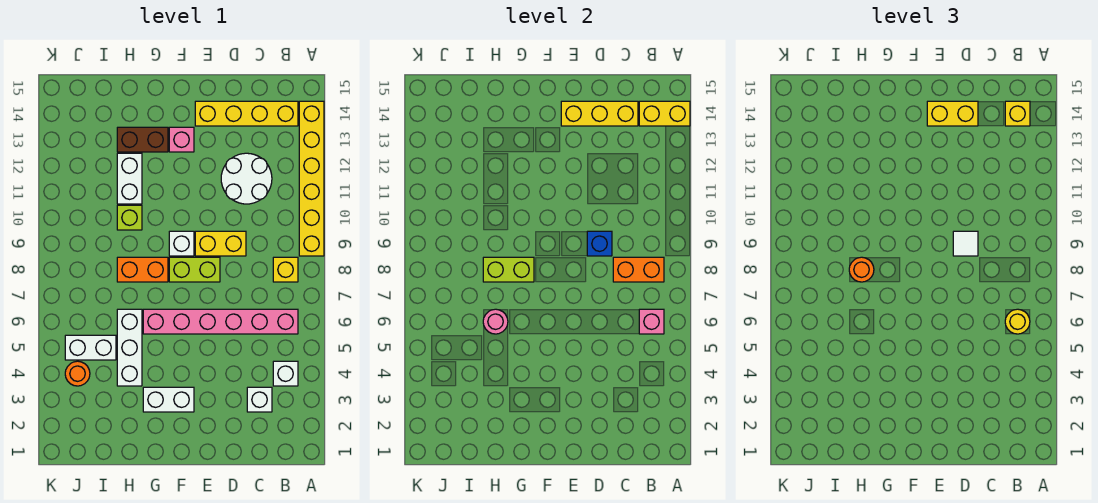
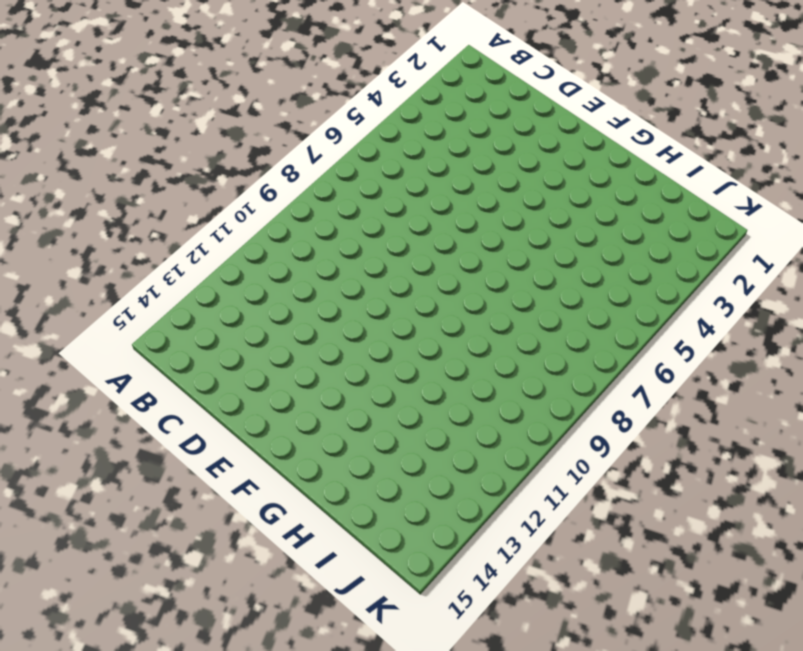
none -> yellow brick A9:A14 level 1
none -> white brick B4 level 1
none -> pink brick B6:G6 level 1
none -> yellow brick B8 level 1

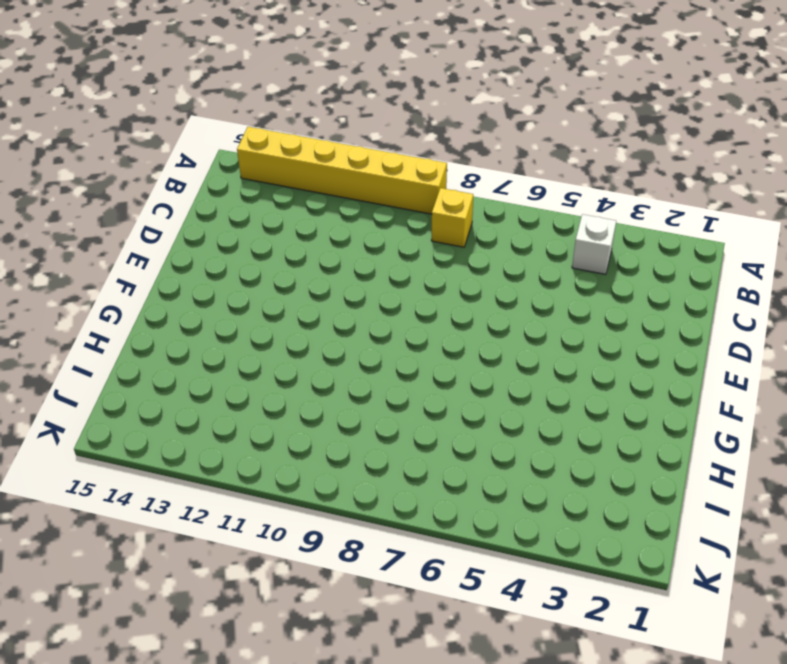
none -> pink brick B6:G6 level 1
none -> yellow brick B14:E14 level 1
none -> white brick C3 level 1
none -> white round brick C11:D12 level 1

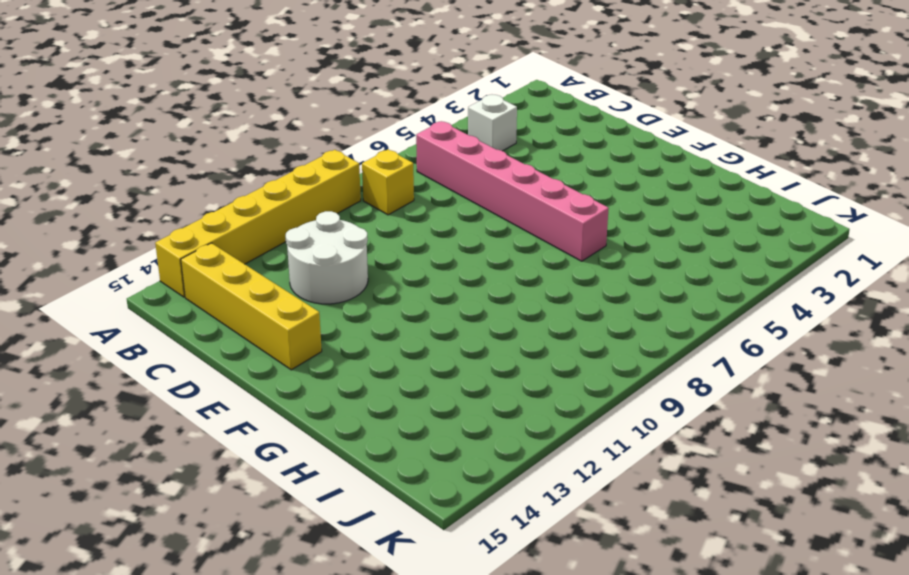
none -> white brick C3 level 1
none -> yellow brick D9:E9 level 1
none -> lime brick E8:F8 level 1
none -> white brick F3:G3 level 1

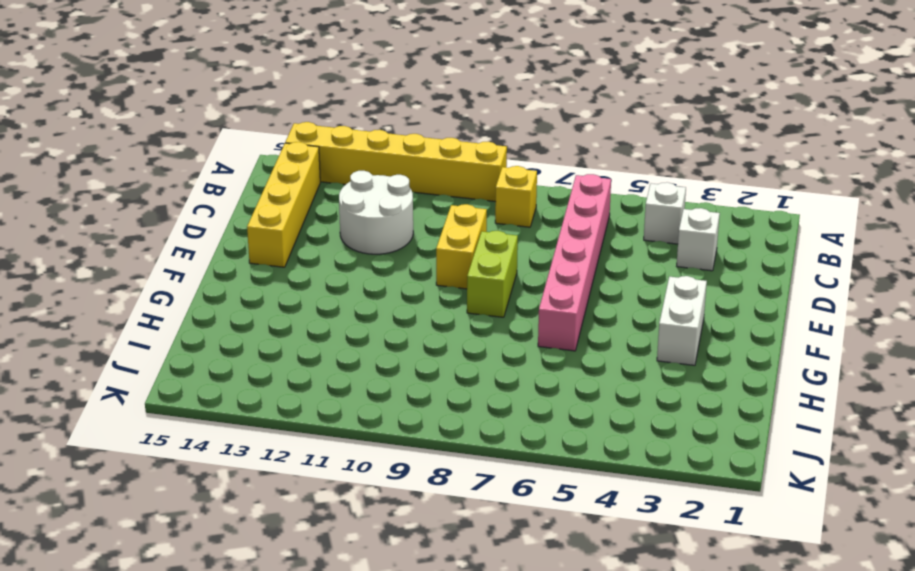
none -> white brick F9 level 1
none -> pink brick F13 level 1
none -> orange brick G8:H8 level 1
none -> brown brick G13:H13 level 1

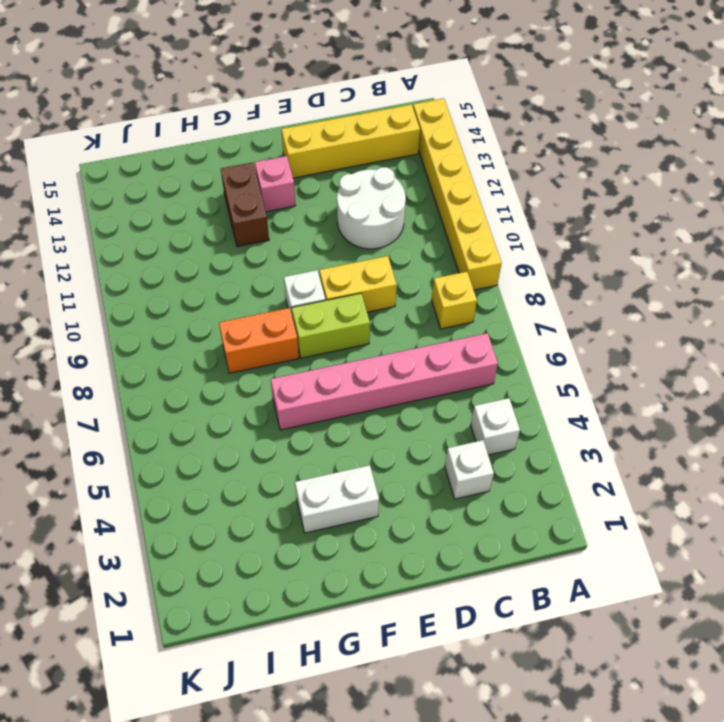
brown brick G12:G13 level 1 -> brown brick G13:H13 level 1
none -> white brick H4:H6 level 1
none -> lime brick H10 level 1
none -> white brick H11:H12 level 1
none -> white brick I5:J5 level 1

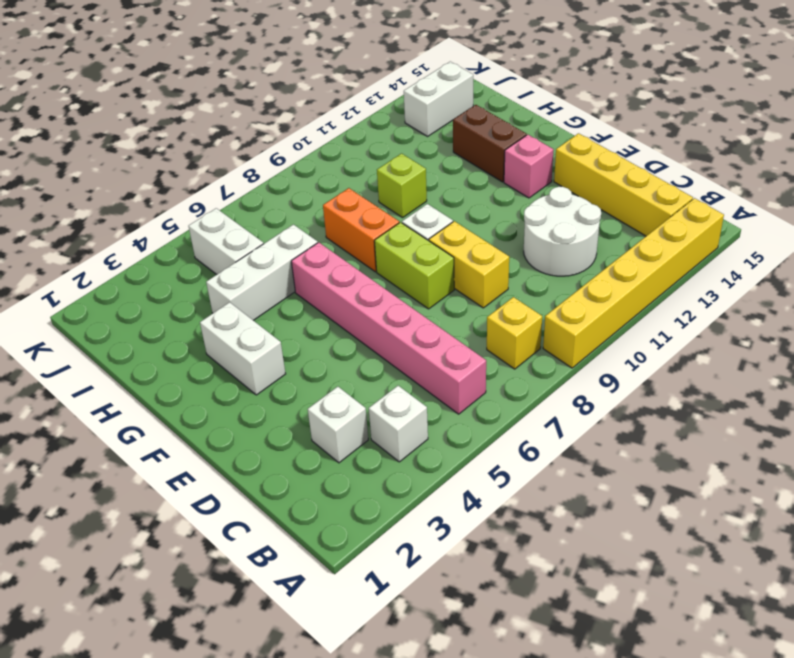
white brick J13:J14 level 1 -> white brick H11:H12 level 1
none -> orange round brick J4 level 1
none -> yellow brick A14:B14 level 2
none -> pink brick B6 level 2
none -> orange brick B8:C8 level 2

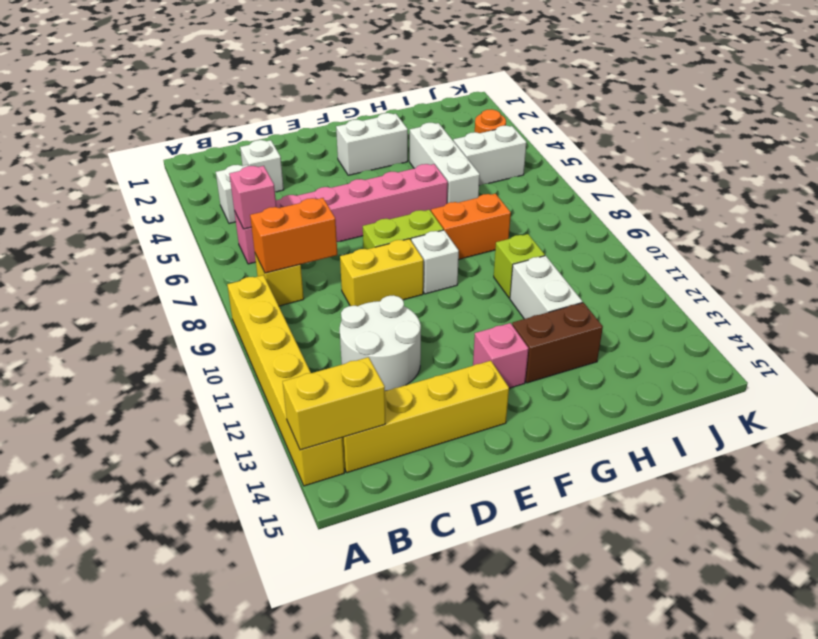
none -> yellow brick C14:E14 level 2
none -> blue brick D9 level 2
none -> lime brick G8:H8 level 2
none -> pink round brick H6 level 2

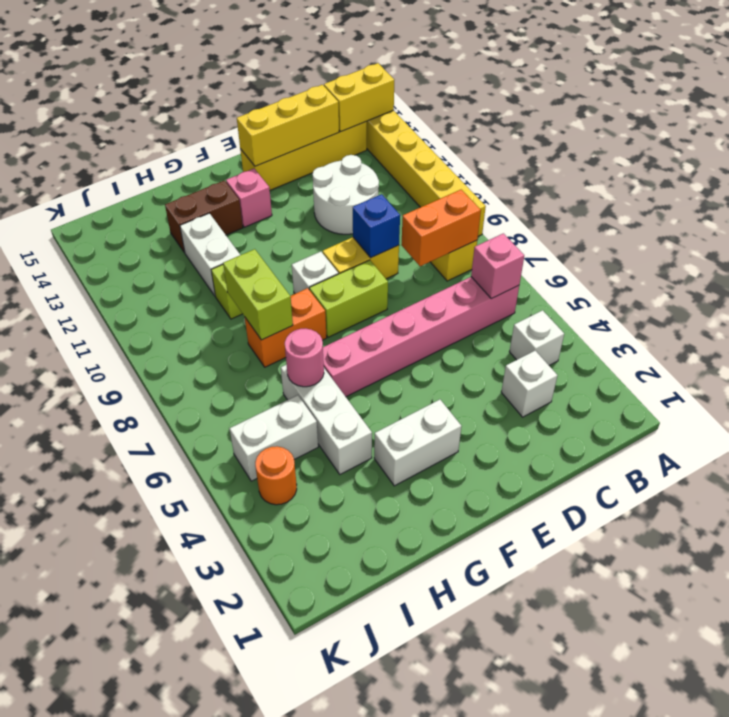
lime brick H8:H9 level 2 -> lime brick G8:H8 level 2
none -> yellow round brick B6 level 3
none -> yellow brick B14 level 3
none -> white tile D9 level 3
none -> yellow brick D14:E14 level 3

